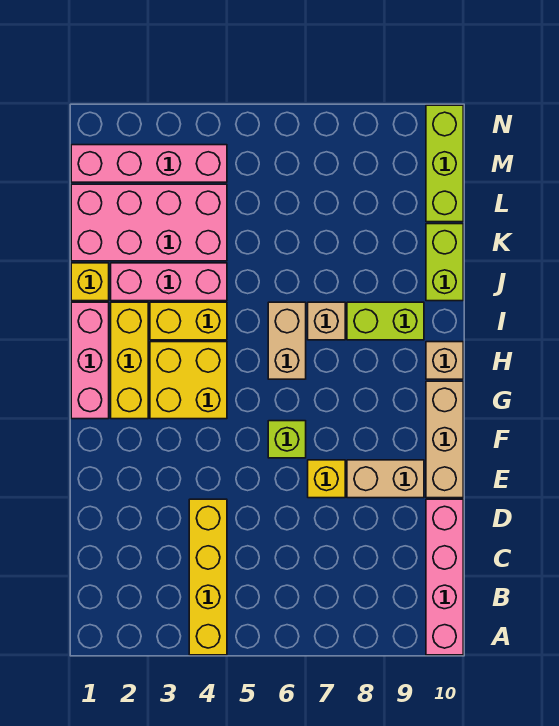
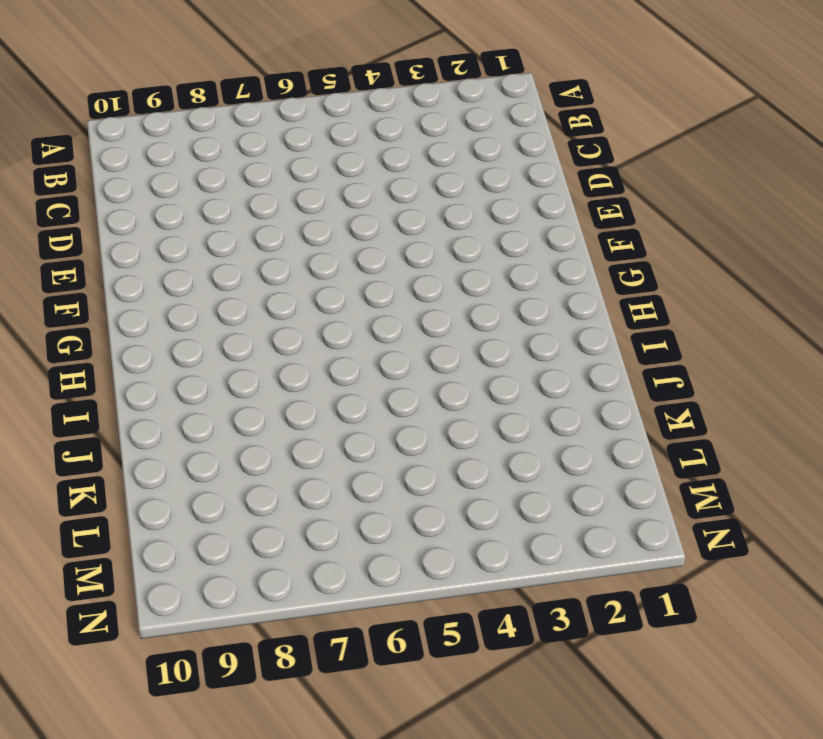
none -> yellow brick A4:D4 level 1
none -> pink brick A10:D10 level 1
none -> yellow brick E7 level 1

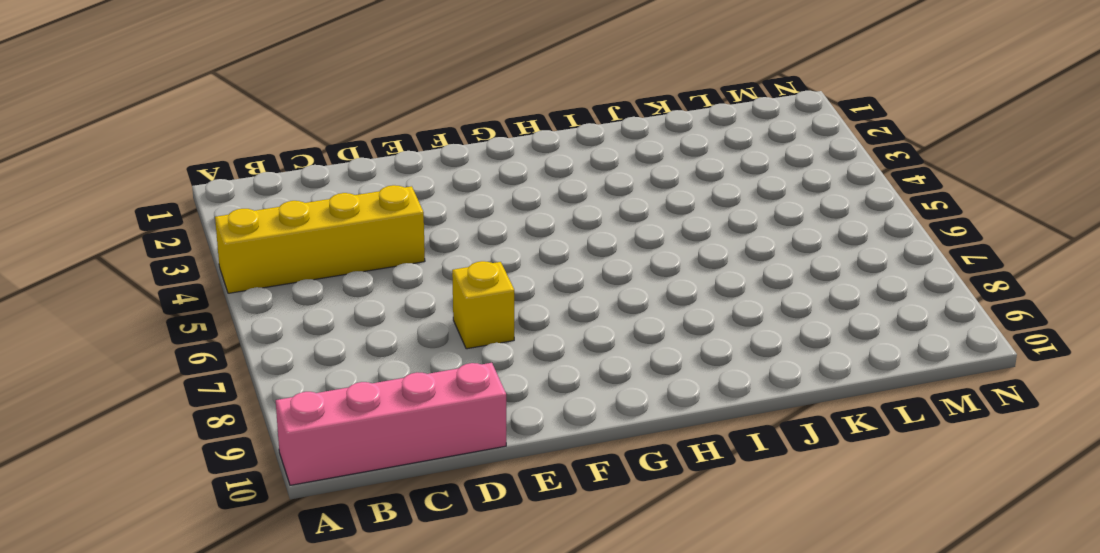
none -> tan brick E8:E9 level 1
none -> tan brick E10:G10 level 1
none -> lime brick F6 level 1

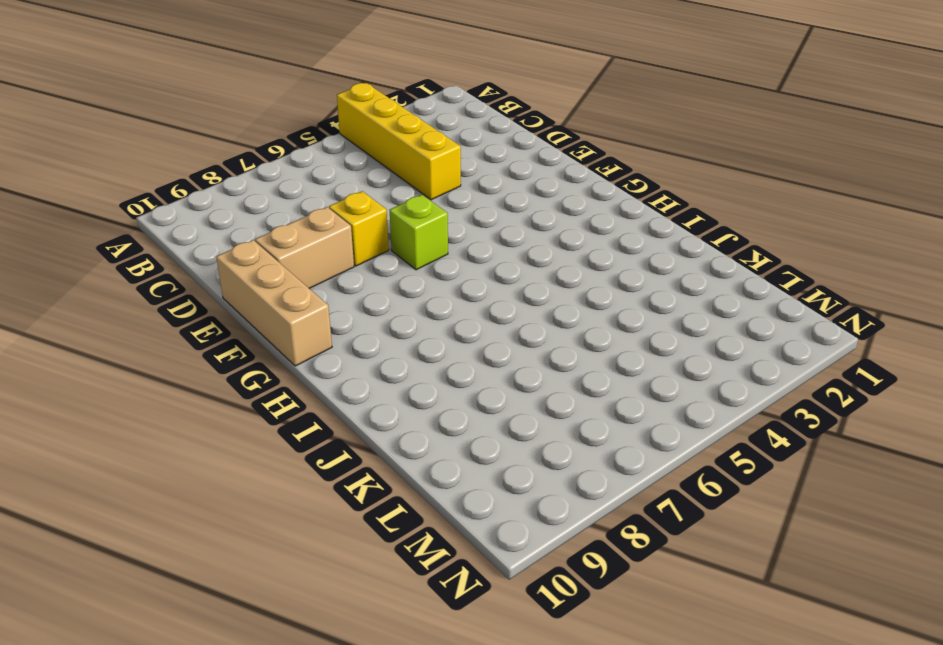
none -> pink brick A10:D10 level 1
none -> pink brick G1:I1 level 1
none -> yellow brick G2:I2 level 1

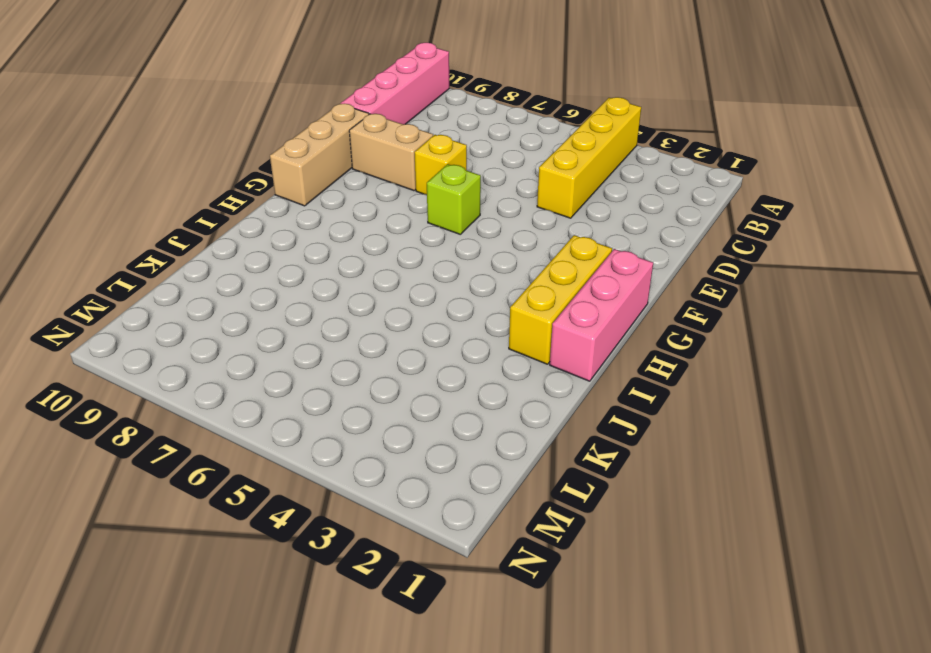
none -> yellow brick G3:H4 level 1
none -> tan brick H6:I6 level 1
none -> tan brick H10 level 1

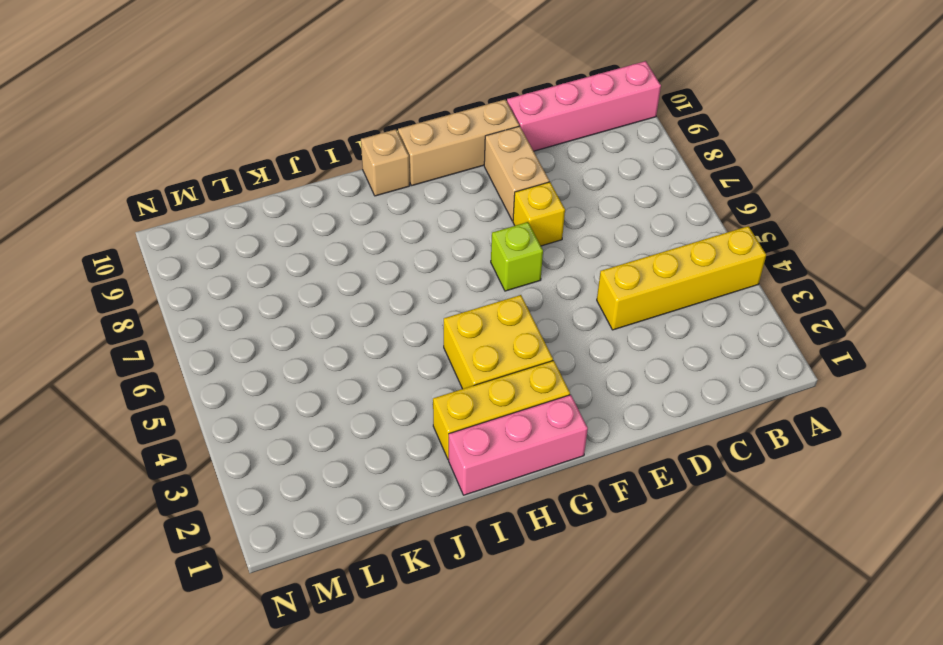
none -> tan brick H6:I6 level 1
none -> yellow brick I3:I4 level 1
none -> tan brick I7 level 1

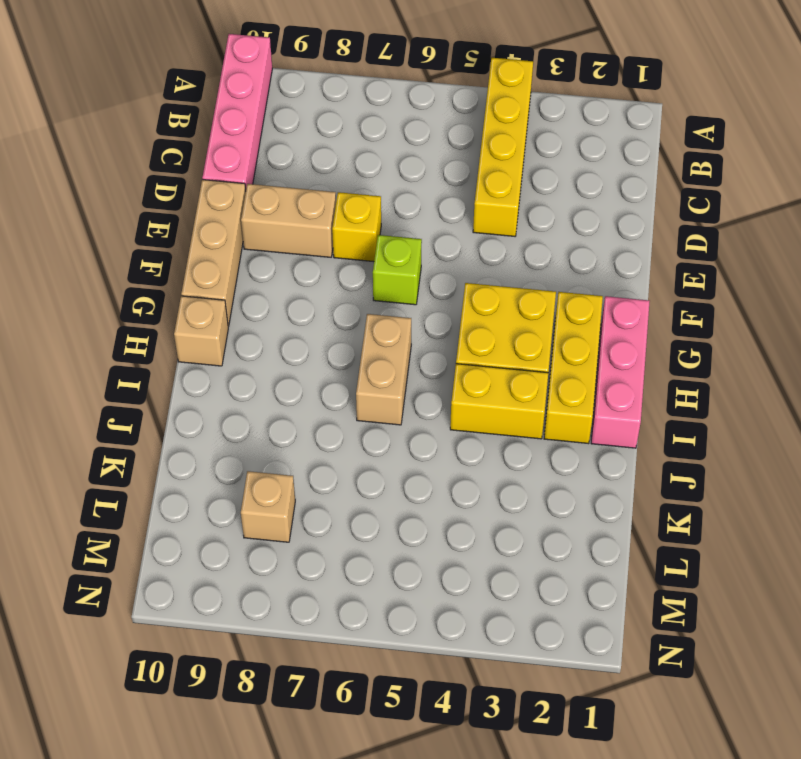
tan brick L8 level 1 -> tan brick I7 level 1
none -> lime brick I8:I9 level 1
none -> yellow brick J1 level 1
none -> pink brick J2:J4 level 1

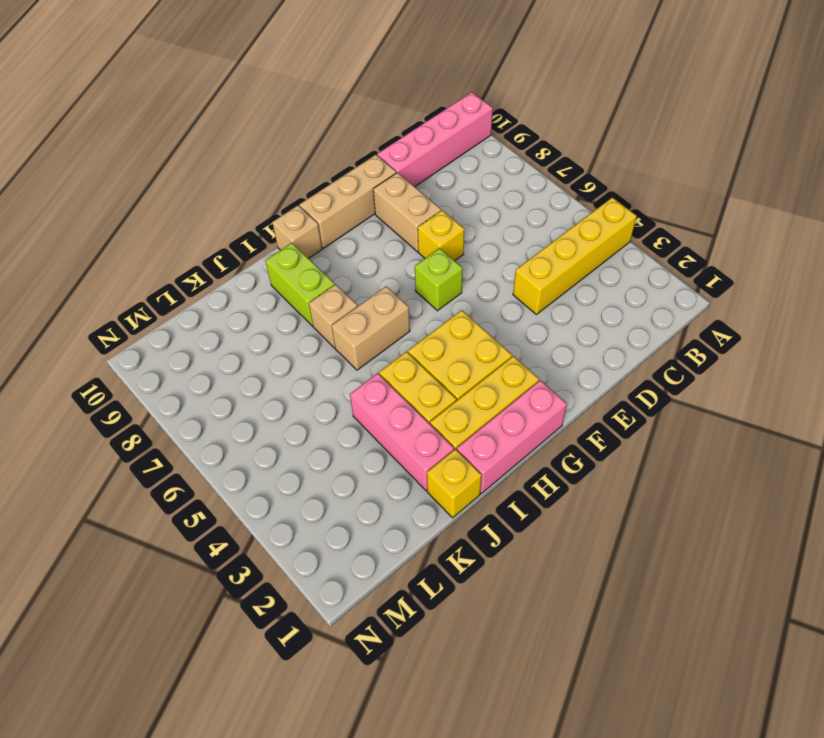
none -> lime brick J10:K10 level 1
none -> pink brick K1:L4 level 1
none -> lime brick L10:N10 level 1

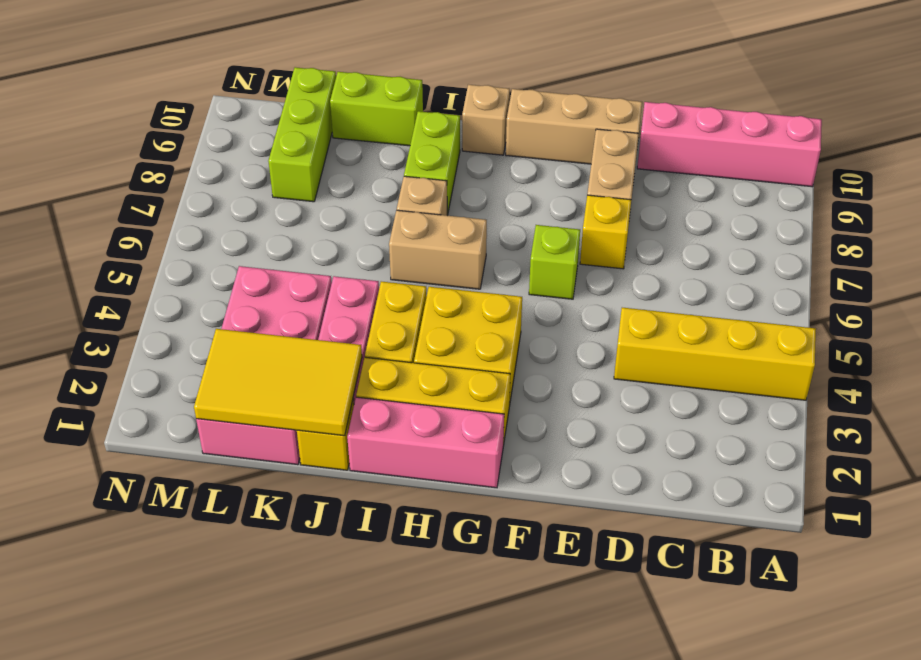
yellow tile J1:L2 level 2 -> none
lime brick L8:L10 level 1 -> lime brick L10:N10 level 1
none -> pink brick M1:M4 level 1

